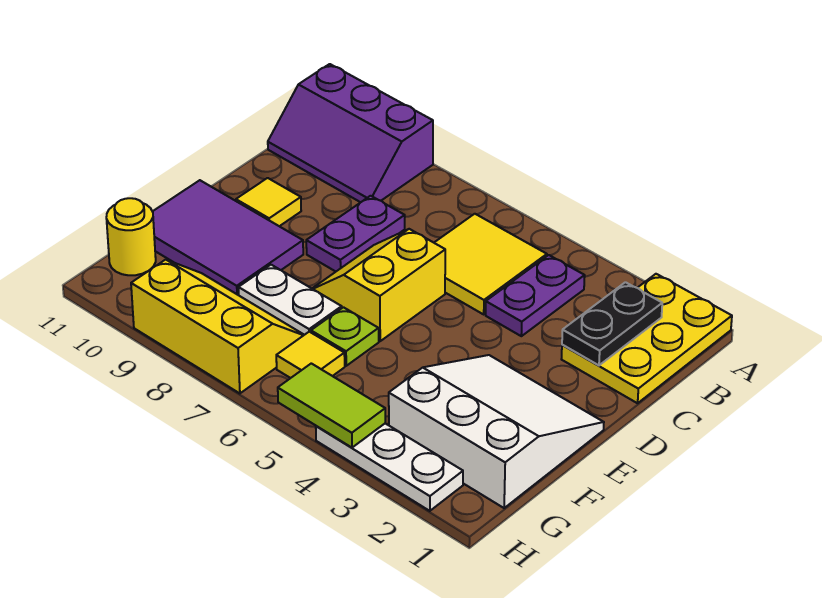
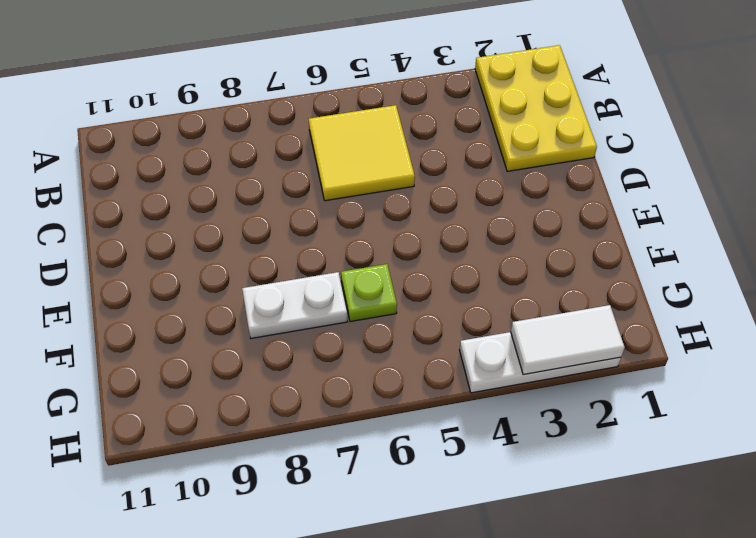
white tile H2:H3 level 2 -> none
none -> purple slope A9:B11 level 1 top A
none -> purple plate B4:C4 level 1
none -> purple plate C8:D8 level 1

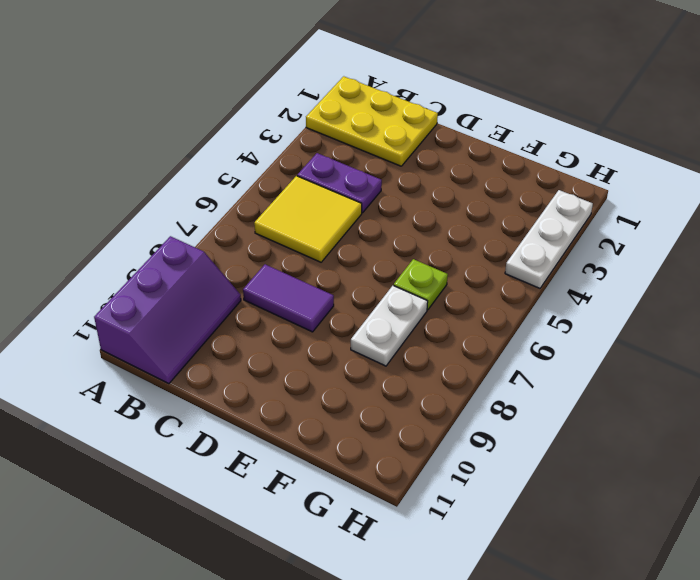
purple tile C8:D8 level 1 -> purple plate C8:D8 level 1
none -> yellow slope D6:E7 level 1 top 6
none -> yellow tile D10 level 1
none -> white slope E1:G3 level 1 top G

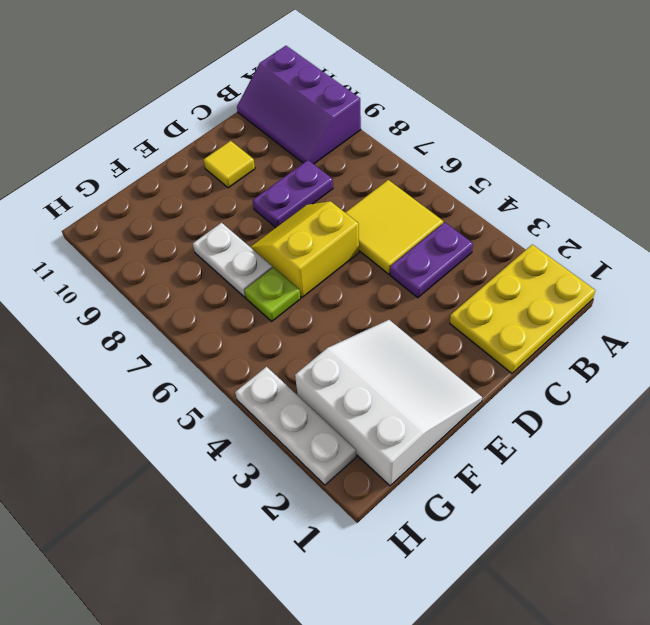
none -> purple tile E9:F11 level 1
none -> yellow tile G6 level 1
none -> yellow slope G7:H9 level 1 top H

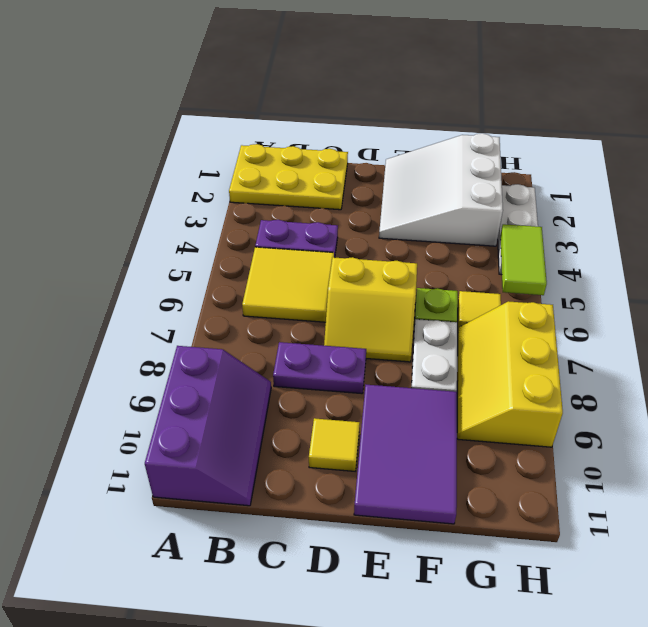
none -> yellow round brick G11 level 1
none -> black plate B2:C2 level 2

